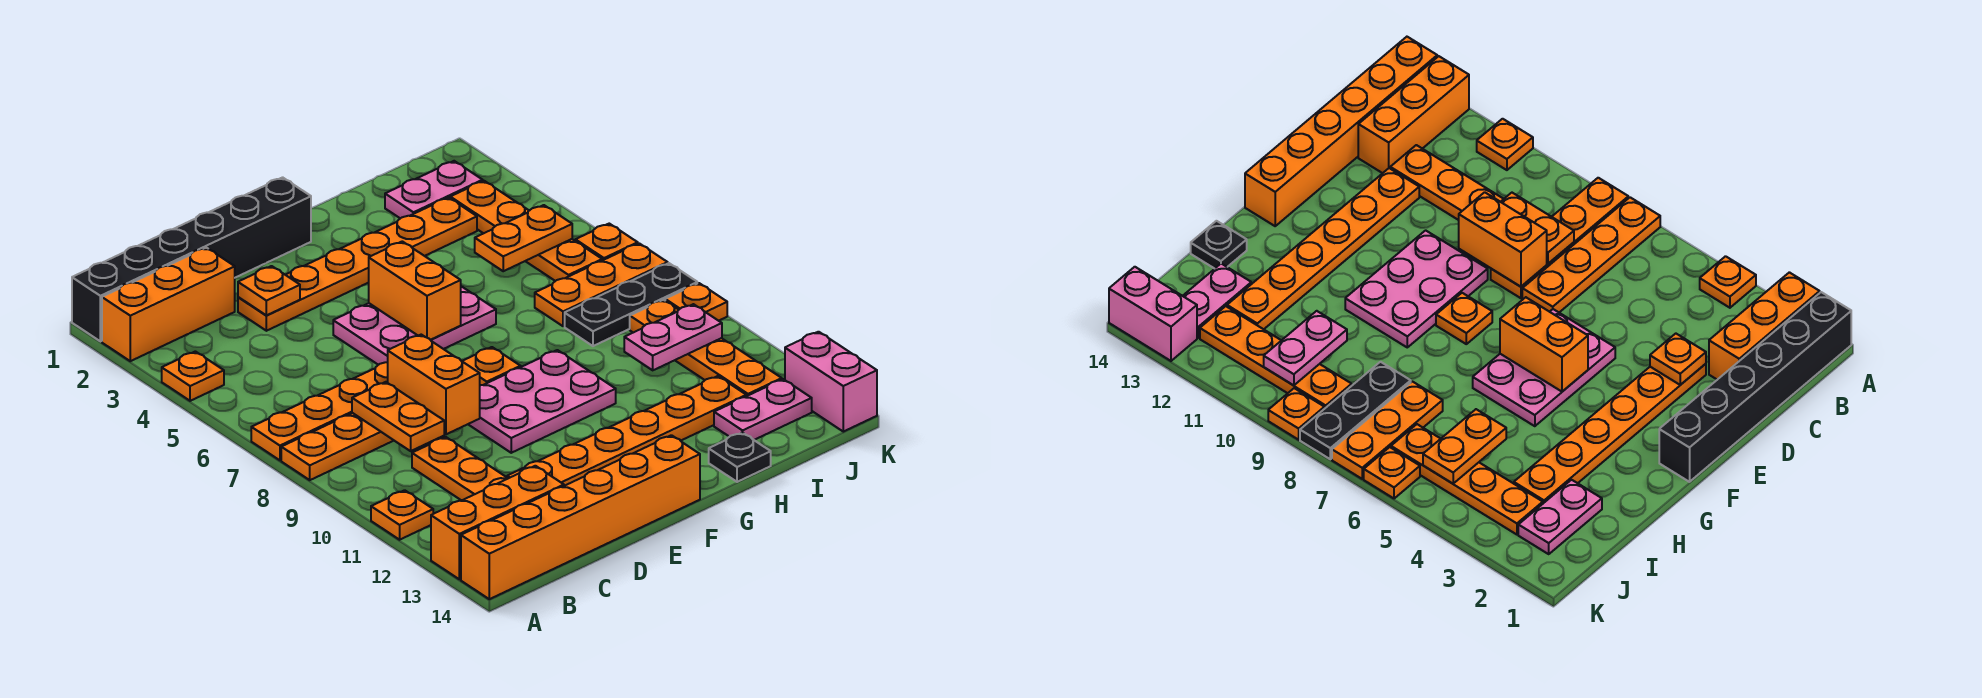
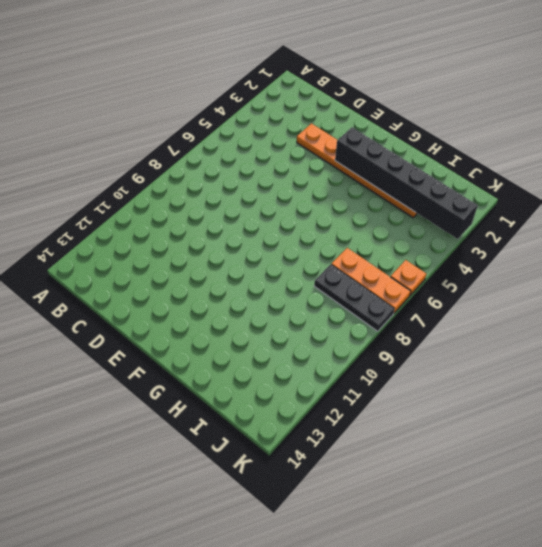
black brick F3:K3 level 2 -> black brick A1:F1 level 1
none -> orange brick A2:C2 level 1
none -> orange plate A4 level 1
none -> orange plate A7:D7 level 1
none -> orange plate A8:D8 level 1

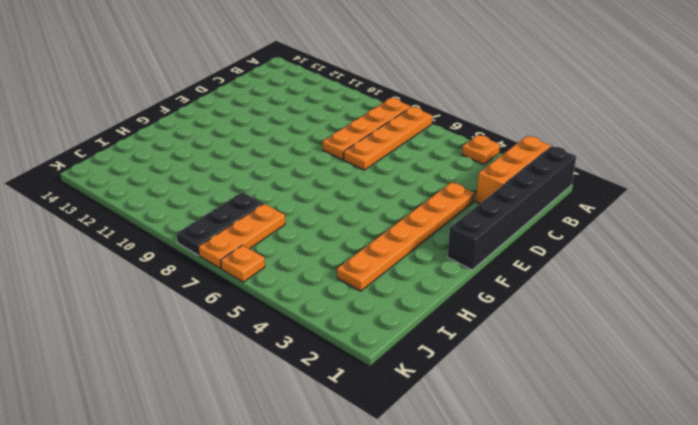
none -> orange plate A11 level 1
none -> orange brick A13:C13 level 1
none -> orange brick A14:F14 level 1
none -> orange plate C10:C12 level 1

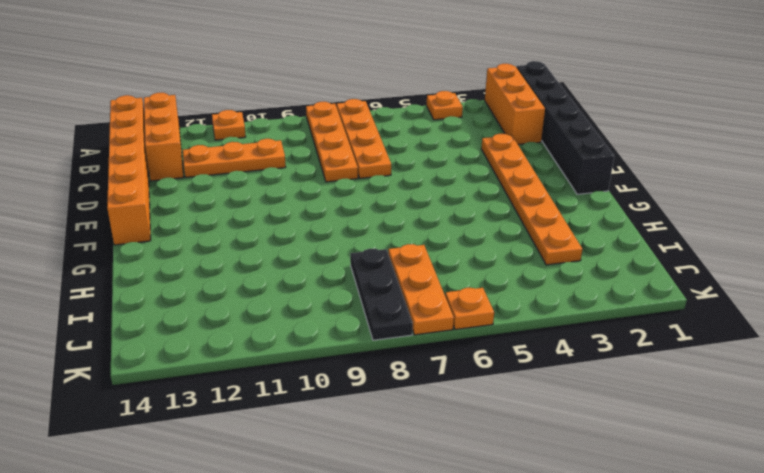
none -> orange plate D12:I12 level 1
none -> pink plate E5:G6 level 1
none -> pink plate E9:G10 level 1
none -> orange plate F8 level 1

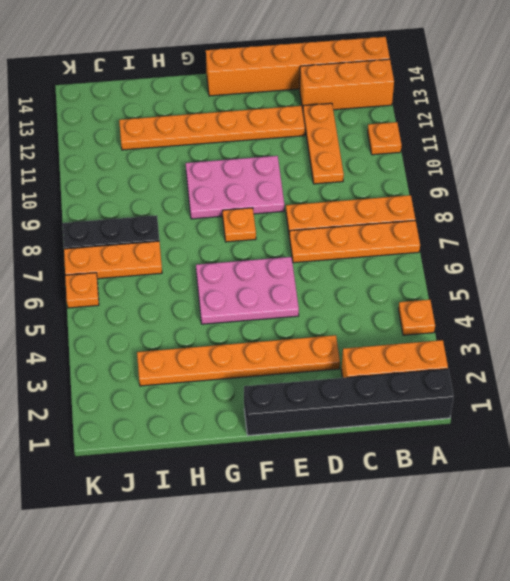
none -> black plate H14 level 1
none -> pink plate I2:J2 level 1
none -> pink plate I13:J13 level 1
none -> orange plate J3:J6 level 1

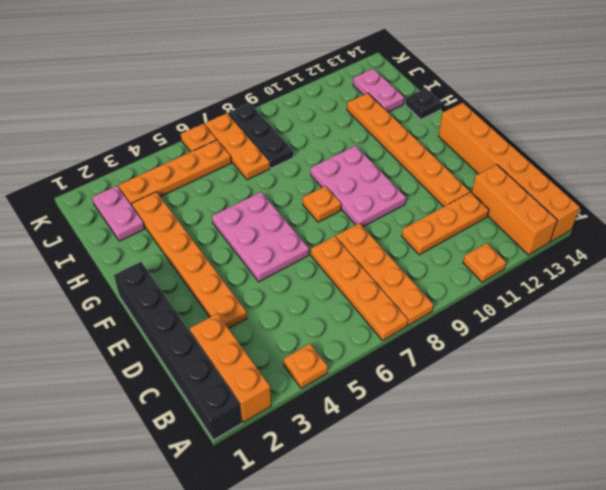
none -> orange plate J9:J12 level 1
none -> orange plate K9 level 1
none -> pink brick K13:K14 level 1
none -> orange plate C8:C9 level 2

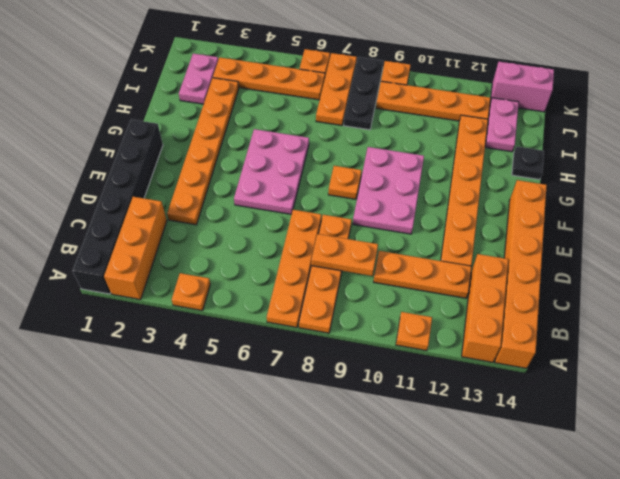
none -> orange plate D3 level 2
none -> orange brick D8:D9 level 2
none -> orange brick F5:F6 level 2
none -> orange plate I5:J5 level 2

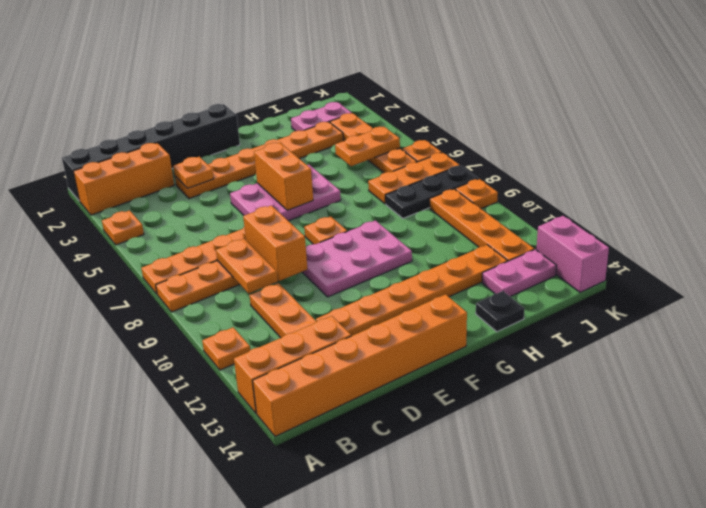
none -> pink plate I10:J10 level 2

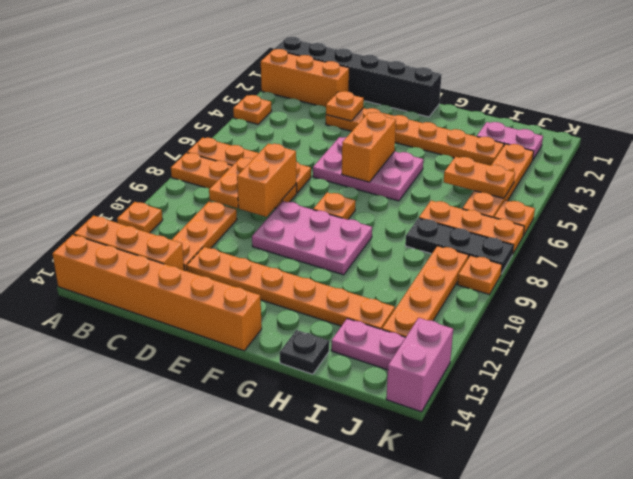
none -> pink plate I10:J10 level 2

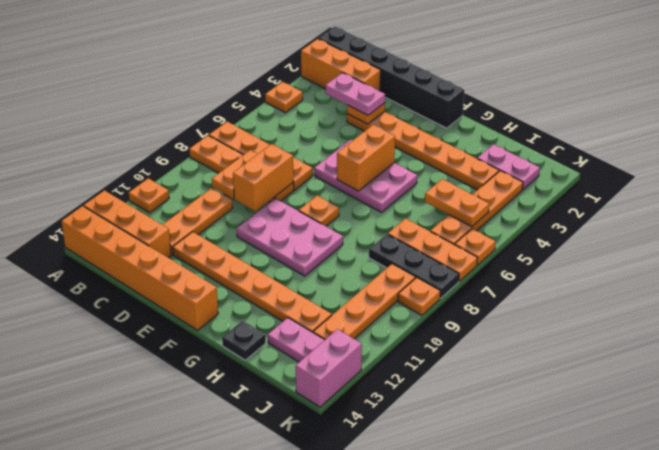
pink plate C3:D3 level 3 -> pink plate I10:J10 level 2

